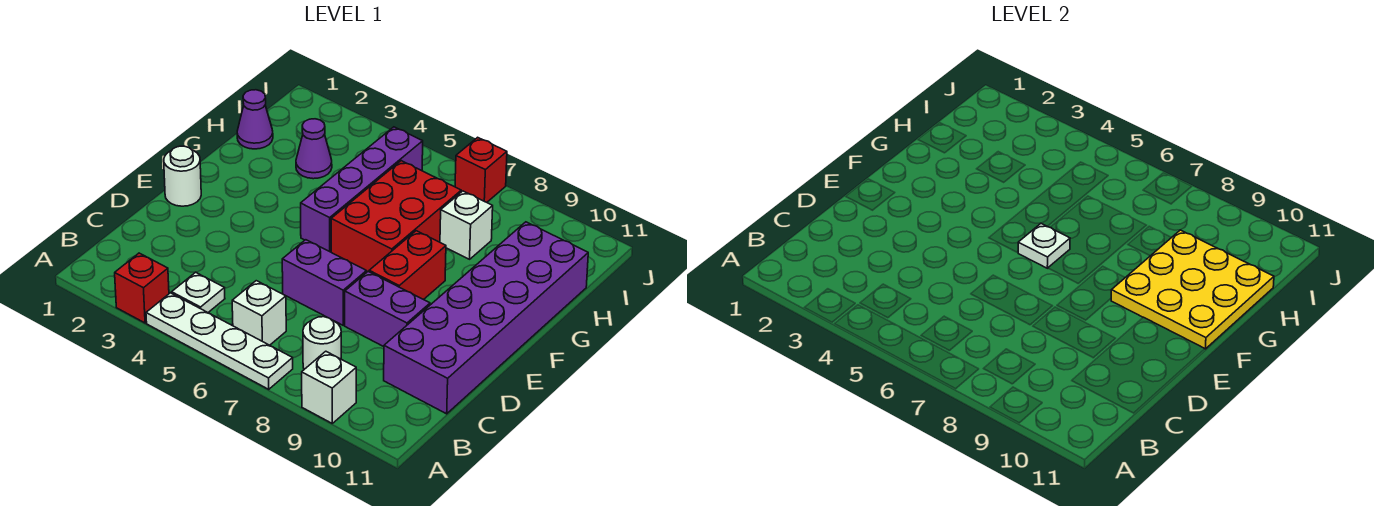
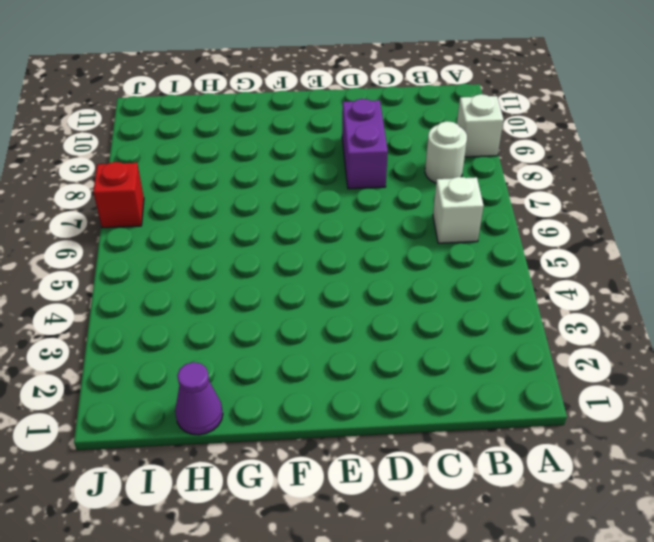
none -> red brick A3 level 1
none -> white plate A4:A7 level 1
none -> white plate B4 level 1

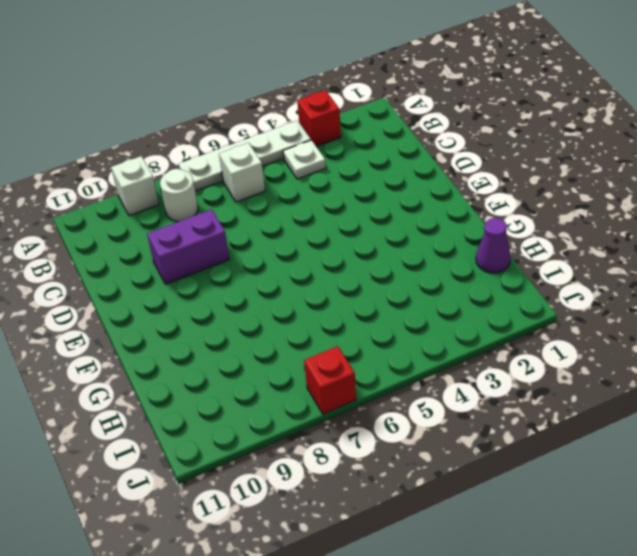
none -> purple brick C10:H11 level 1
none -> purple brick D6:D7 level 1
none -> white round brick E1 level 1

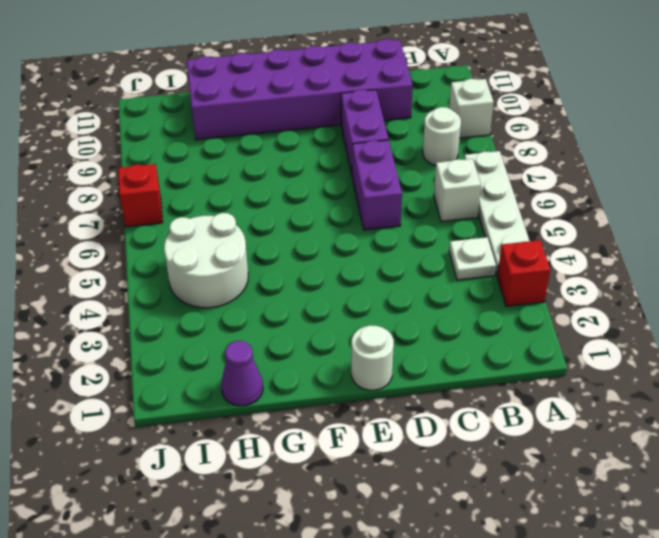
white round brick H4:I5 level 1 -> purple brick F5:I5 level 1
none -> red brick E8:F8 level 1
none -> red brick F6:H7 level 1
none -> purple cone H3 level 1

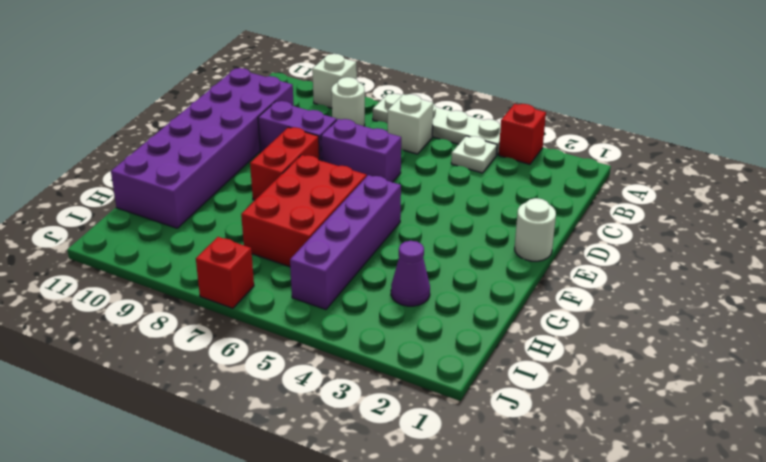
none -> purple cone H1 level 1
none -> white brick H8 level 1
none -> white plate F6 level 2

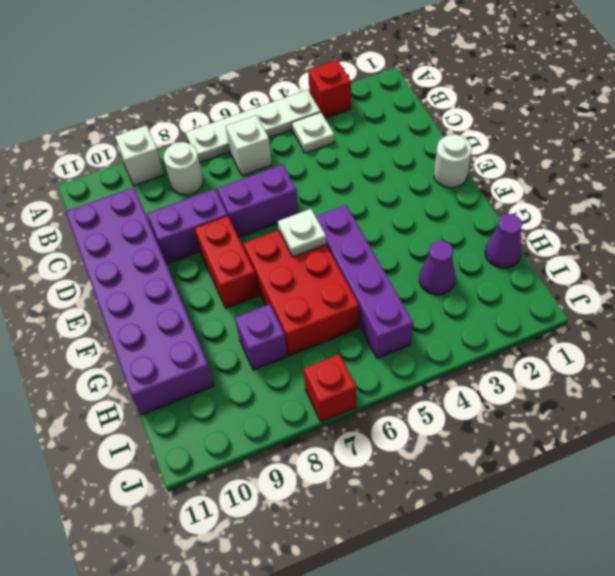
purple brick H8 level 1 -> white brick H8 level 1
none -> yellow plate F9:H11 level 2

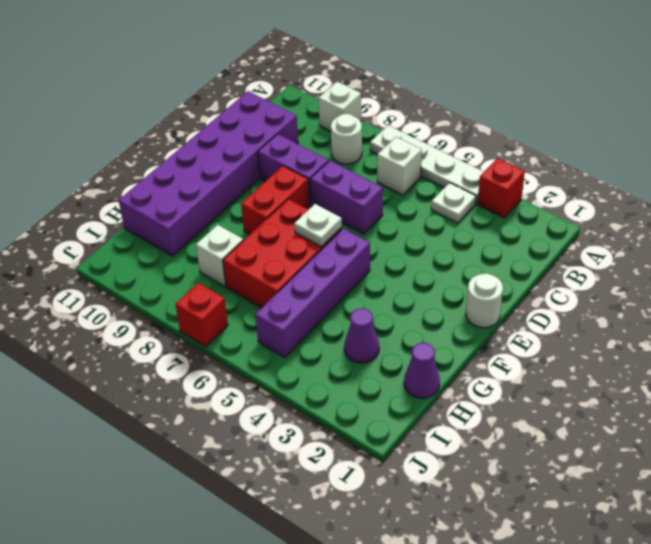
none -> yellow plate F9:H11 level 2

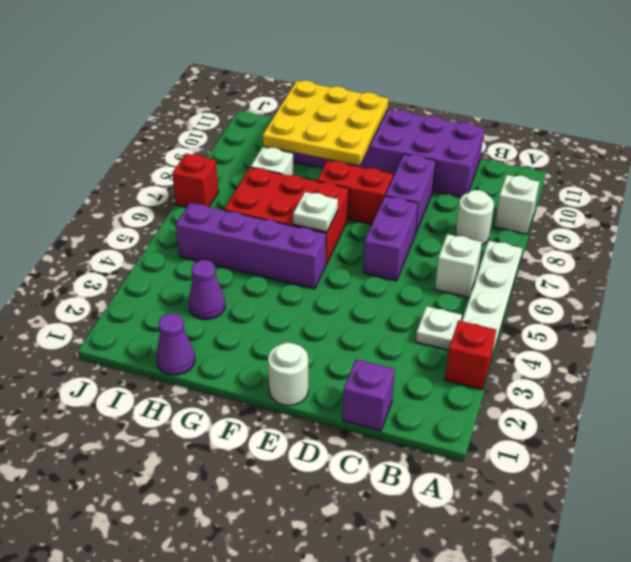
purple brick C1 level 1 -> none

